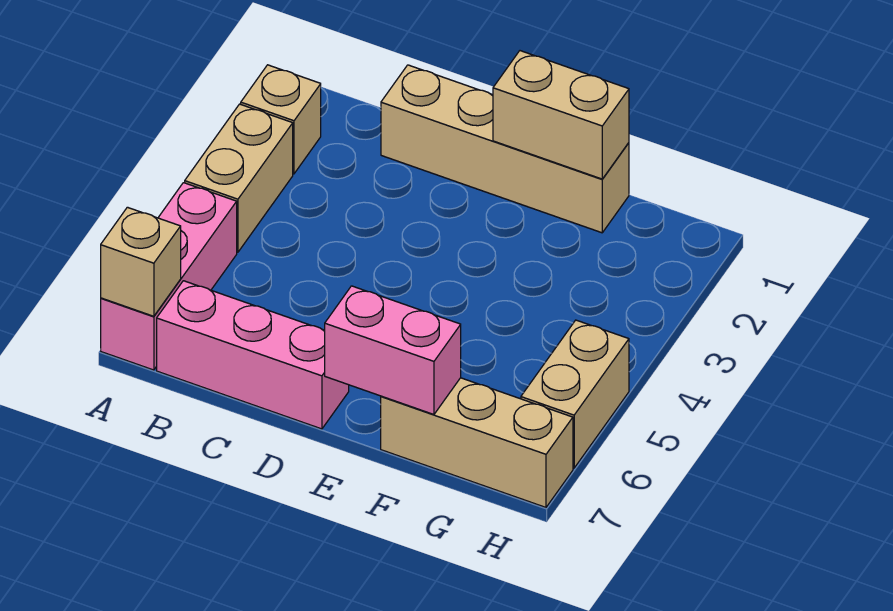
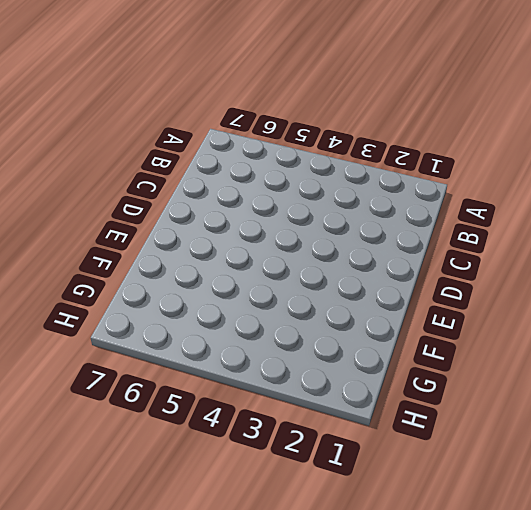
none -> tan brick A2 level 1
none -> tan brick A3:A4 level 1

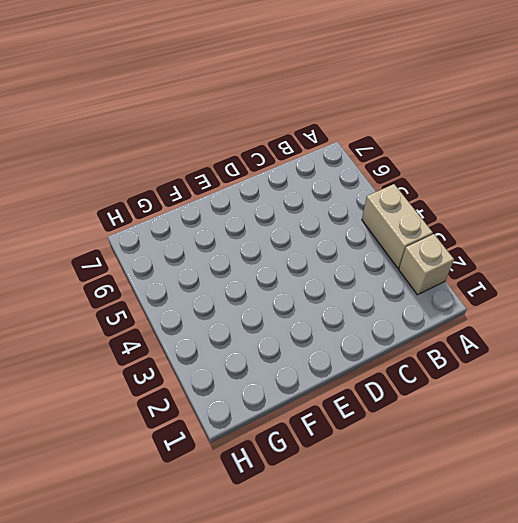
none -> pink brick A5:A7 level 1
none -> pink brick B7:D7 level 1

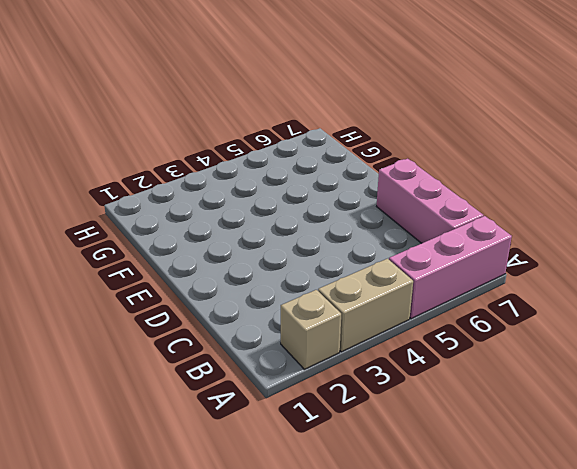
none -> tan brick C1:F1 level 1
none -> tan brick F7:H7 level 1

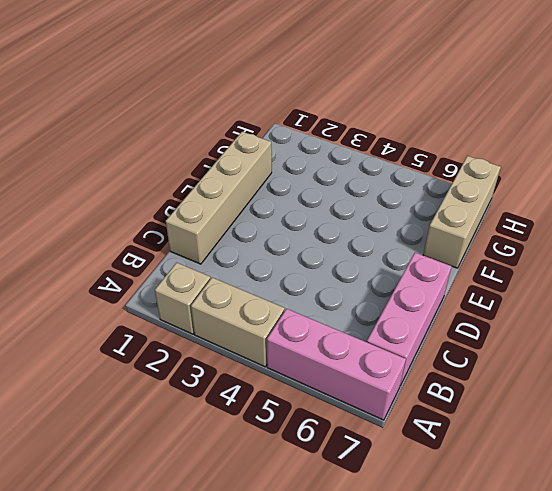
none -> tan brick H5:H6 level 1
none -> tan brick A7 level 2

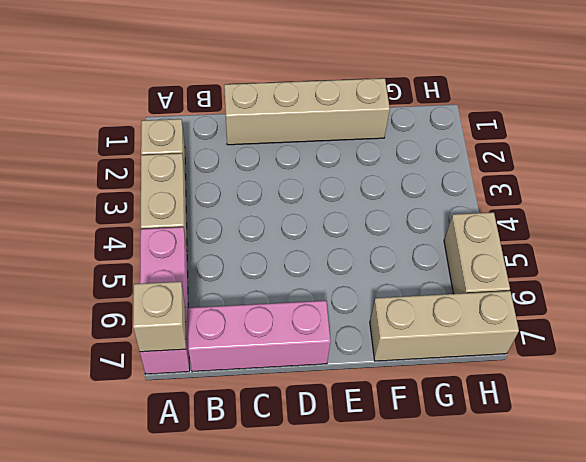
none -> tan brick E1:F1 level 2
none -> pink brick E7:F7 level 2

